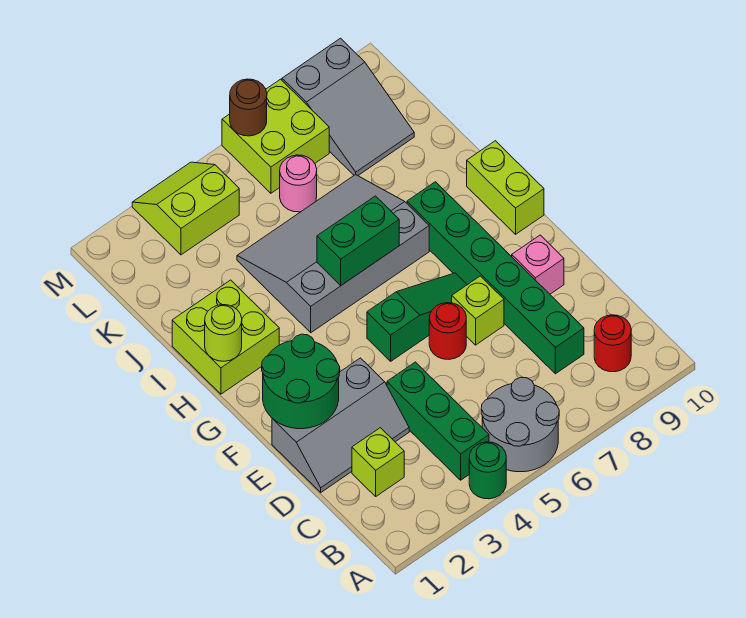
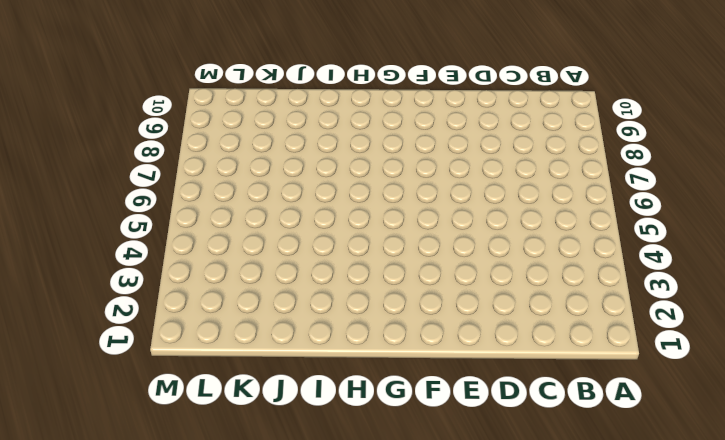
none -> green round brick A4 level 1
none -> grey round brick A5:B6 level 1
none -> green brick B4:D4 level 1

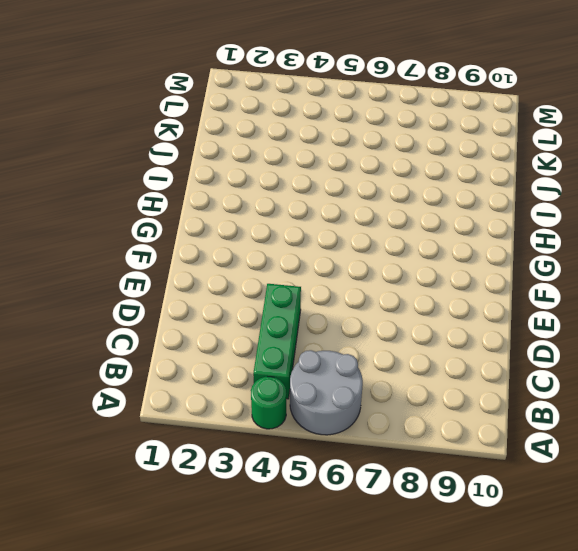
none -> red round brick B9 level 1
none -> lime brick C2 level 1
none -> green brick C8:H8 level 1

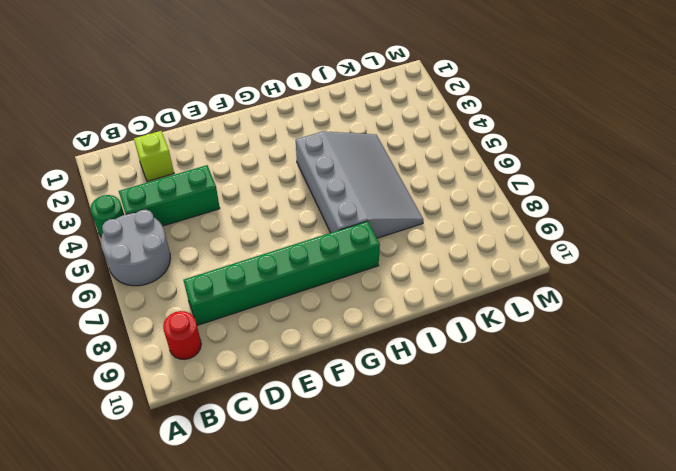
none -> grey slope D1:E3 level 1 top E
none -> red round brick E6 level 1
none -> lime brick E7 level 1

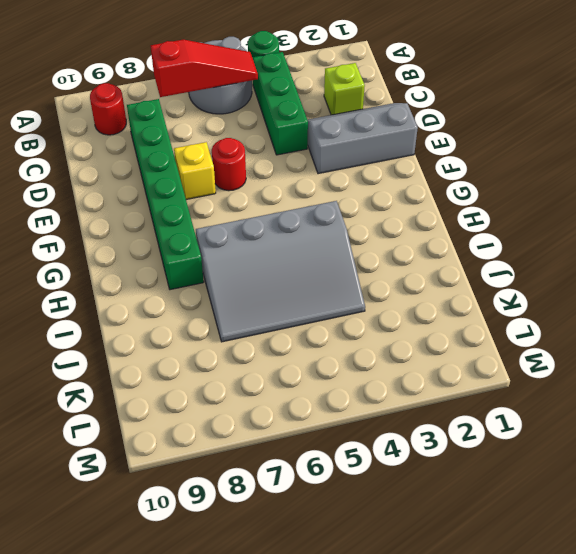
red slope B5:B7 level 2 top 7 -> none
yellow brick E7 level 1 -> lime brick E7 level 1
none -> pink brick E9 level 1
none -> green slope F5:F7 level 1 top 5
none -> lime brick G10:H10 level 1

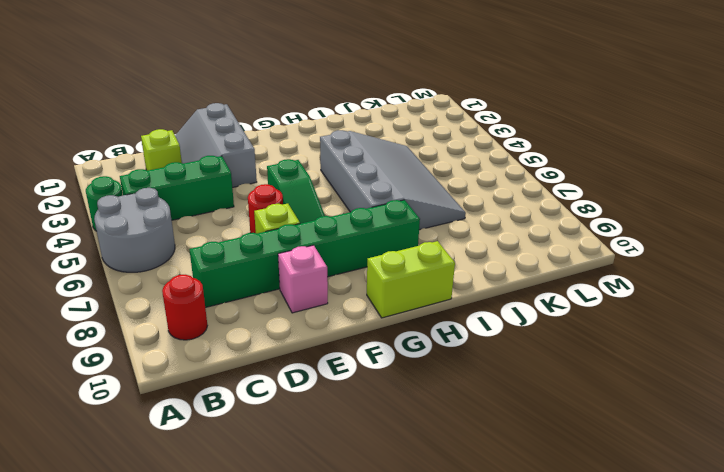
none -> lime brick H1:I2 level 1
none -> pink round brick K6 level 1
none -> grey slope K8:M9 level 1 top M

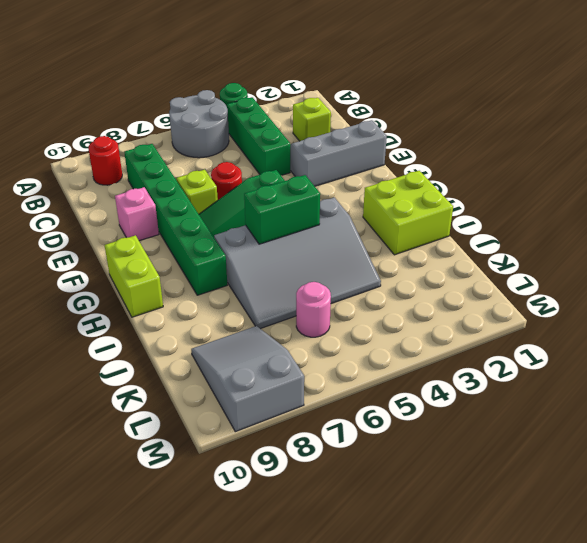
none -> lime slope L3:M4 level 1 top L
none -> lime brick L6:M7 level 1
none -> green round brick E1:F2 level 2

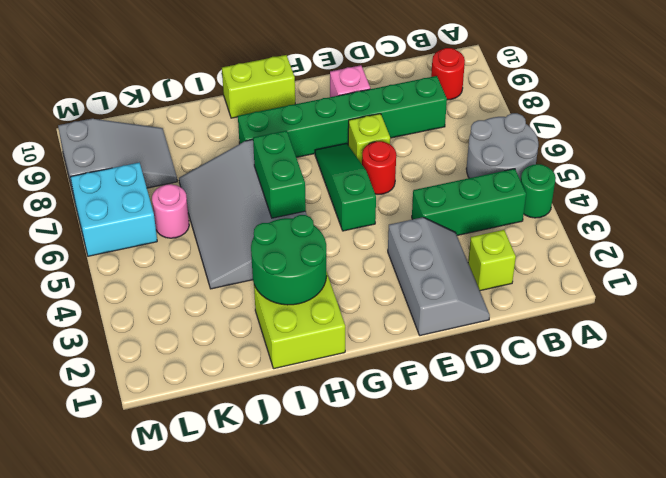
green round brick H2:I3 level 2 -> green round brick E1:F2 level 2
cyan brick L6:M7 level 1 -> lime brick L6:M7 level 1
none -> lime slope L3:M4 level 1 top L
none -> lime round brick H1 level 2
none -> brown round brick M6 level 2

